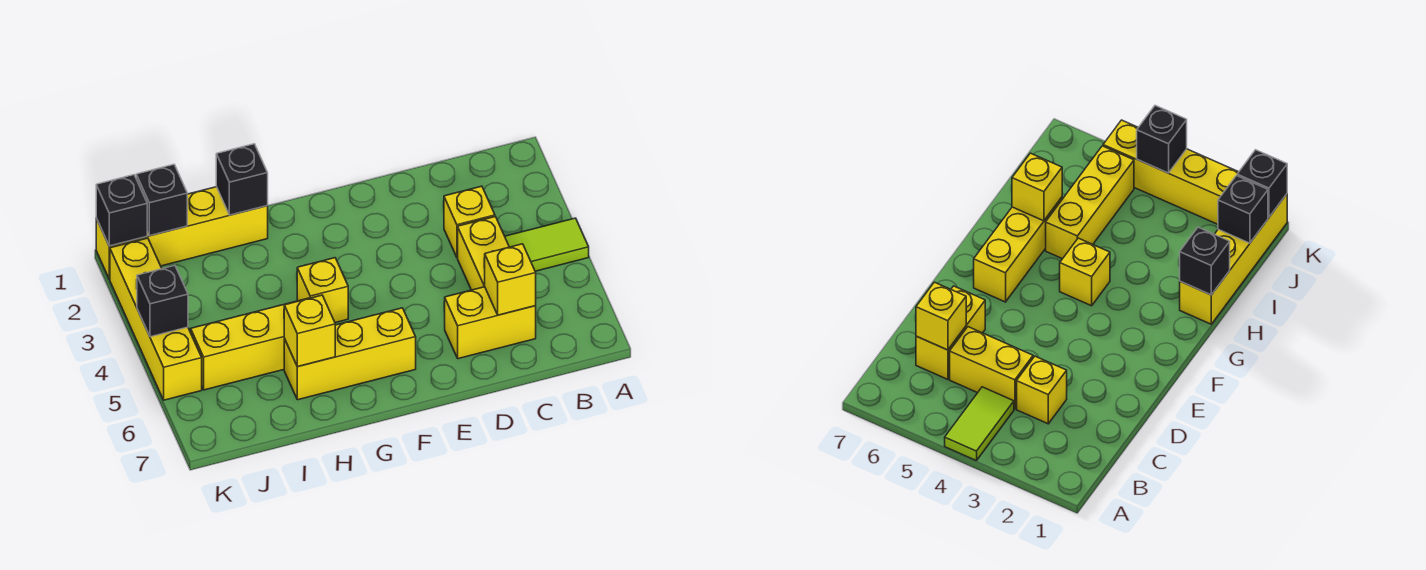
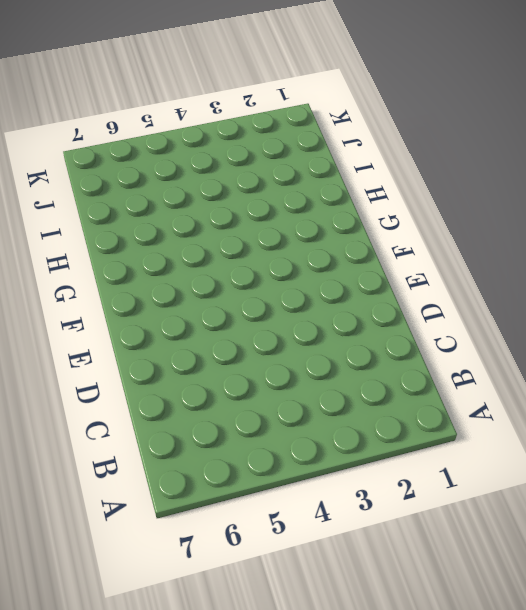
none -> lime tile A4:B4 level 1
none -> yellow brick C3 level 1
none -> yellow brick C4:C5 level 1

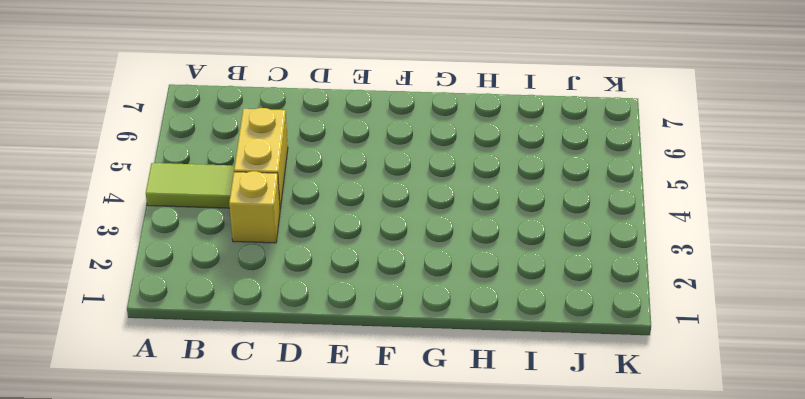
none -> yellow brick C6:D6 level 1
none -> yellow brick F6:H6 level 1
none -> yellow brick G4 level 1

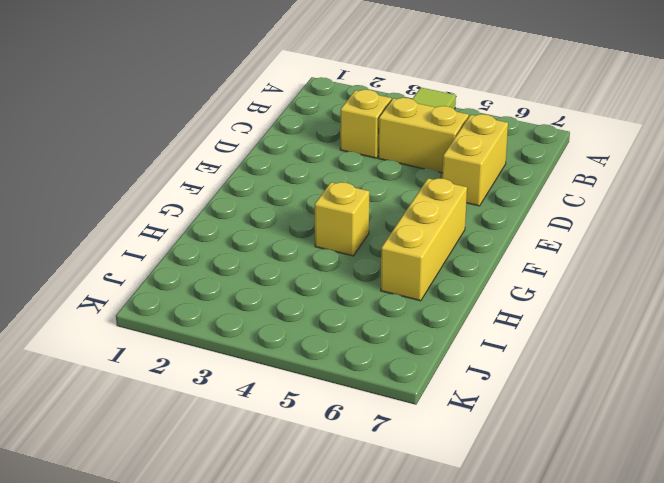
none -> yellow brick H1:K1 level 1
none -> yellow brick H5:J5 level 1
none -> yellow brick K2:K5 level 1

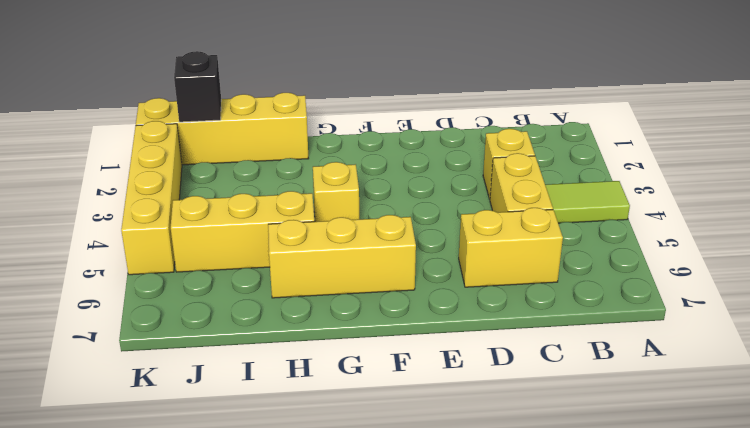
none -> yellow brick C6 level 2
none -> black brick H1 level 2
none -> yellow brick H6 level 2

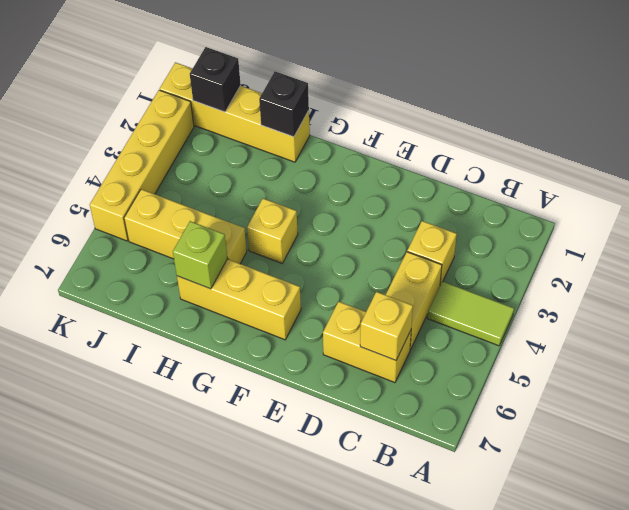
lime brick H6 level 2 -> yellow brick H6 level 2
none -> black brick K1 level 2
none -> black brick K4 level 2

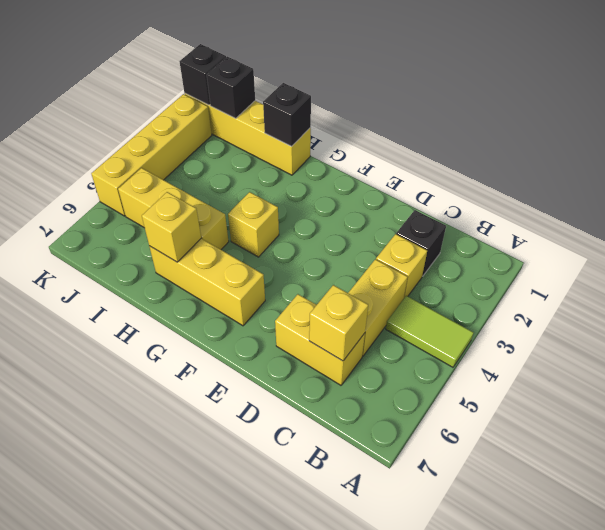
black brick C2 level 1 -> black brick K4 level 2

